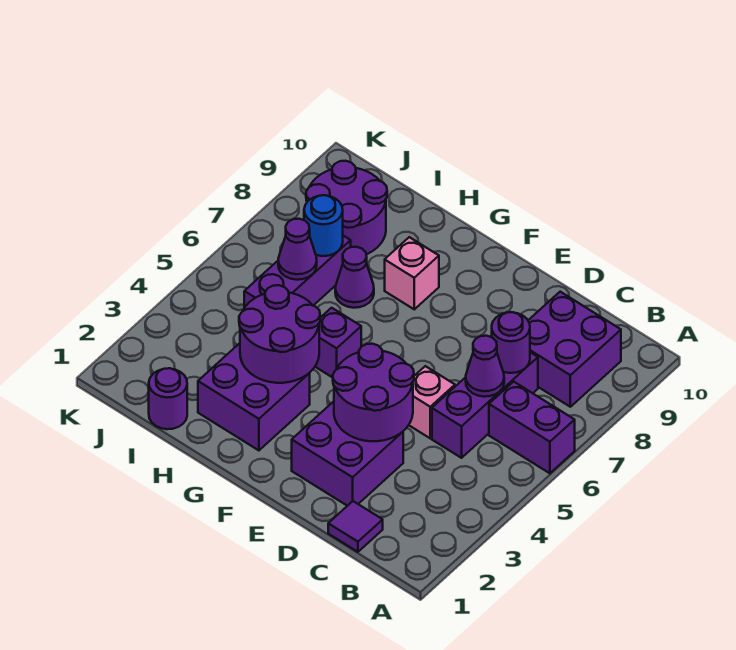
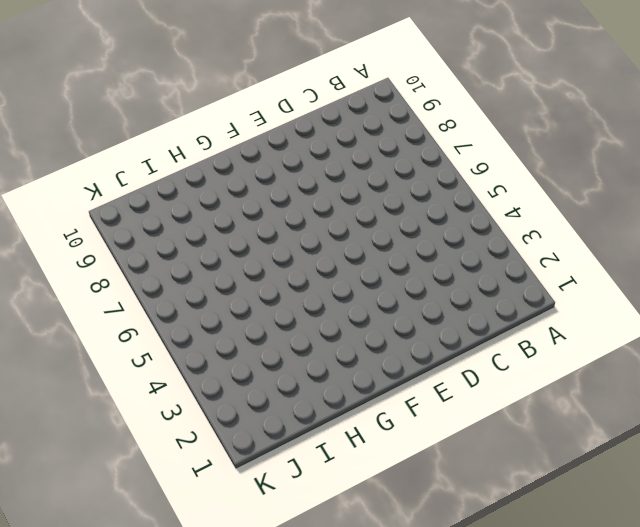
none -> purple brick A6:B6 level 1
none -> purple brick B8:C9 level 1
none -> purple tile C1 level 1

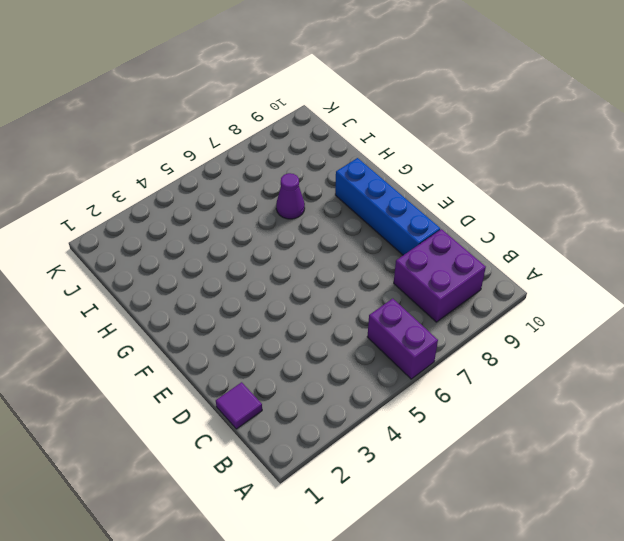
blue brick D9:G9 level 1 -> none
none -> purple brick C5:C7 level 1
none -> purple brick D2:E3 level 1
none -> pink brick D5 level 1

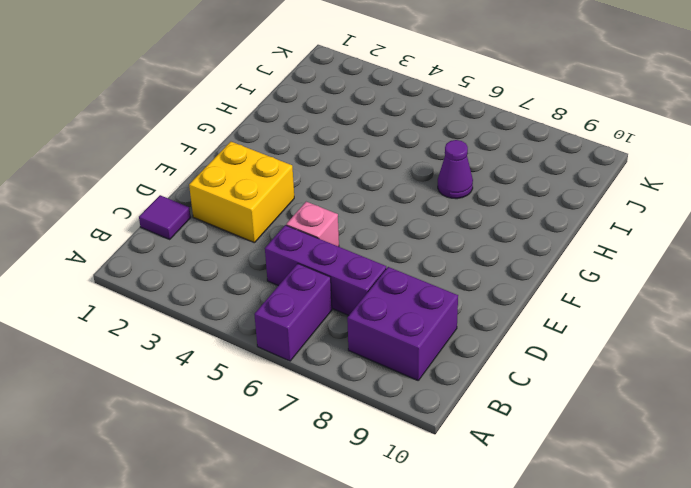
yellow brick D2:E3 level 1 -> purple brick D2:E3 level 1
none -> purple brick G2:H3 level 1
none -> purple brick G5 level 1
none -> pink brick G8 level 1

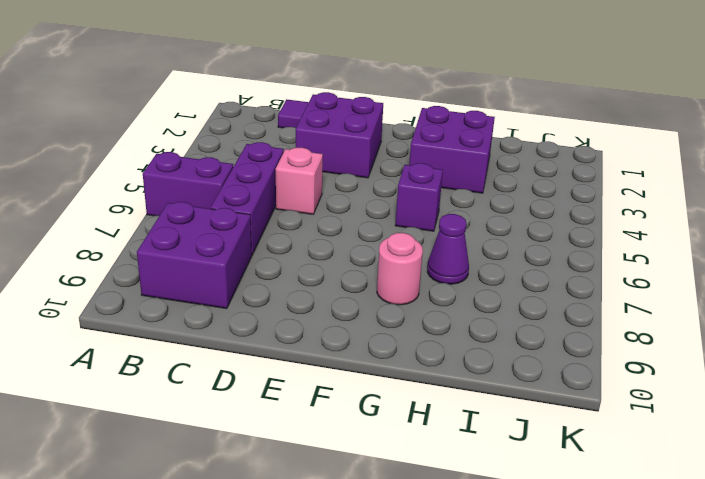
pink round brick G8 level 1 -> pink brick G8 level 1
none -> purple round brick I1 level 1
none -> purple brick I5:I7 level 1
none -> purple round brick I8:J9 level 1

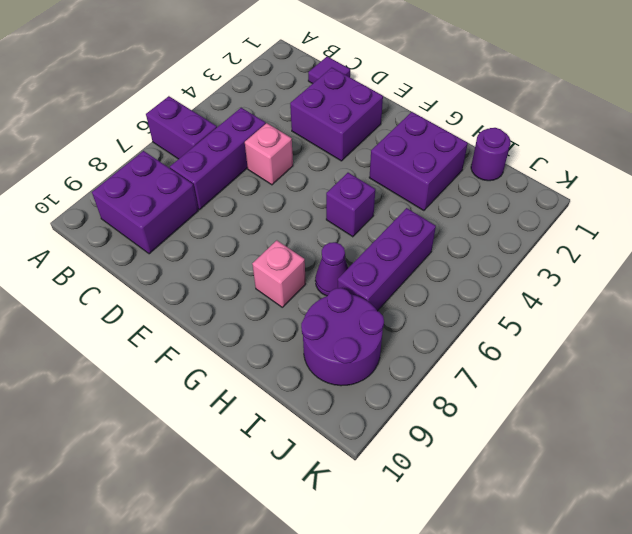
none -> purple cone C6 level 2
none -> purple round brick C7 level 2
none -> purple round brick D3:E4 level 2

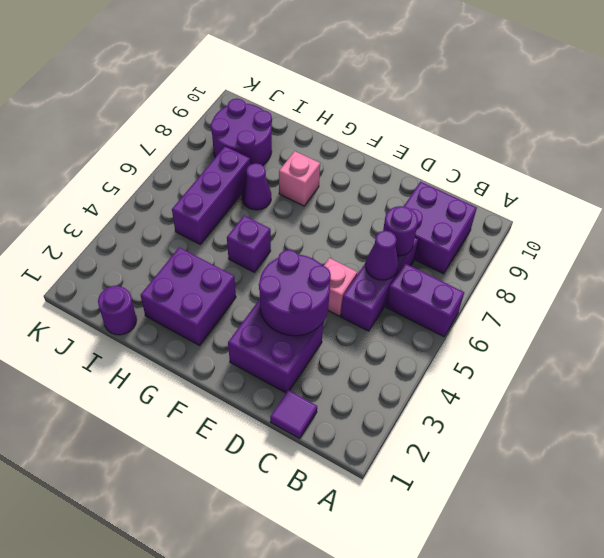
none -> purple round brick G3:H4 level 2
none -> purple cone I6 level 2
none -> blue round brick I7 level 2

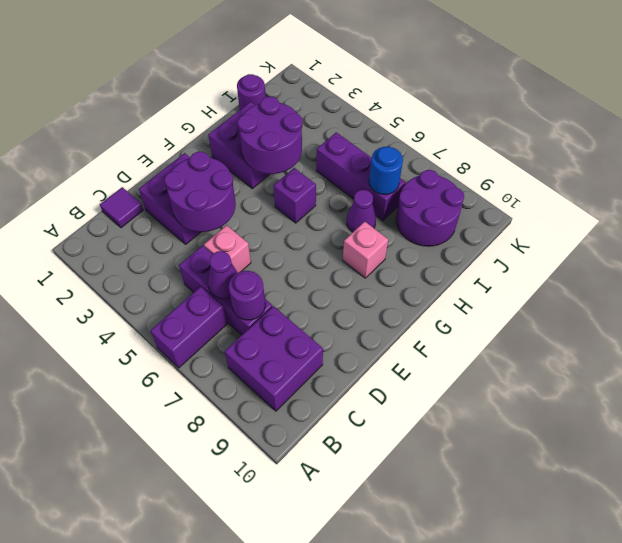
none -> purple cone I6 level 2

